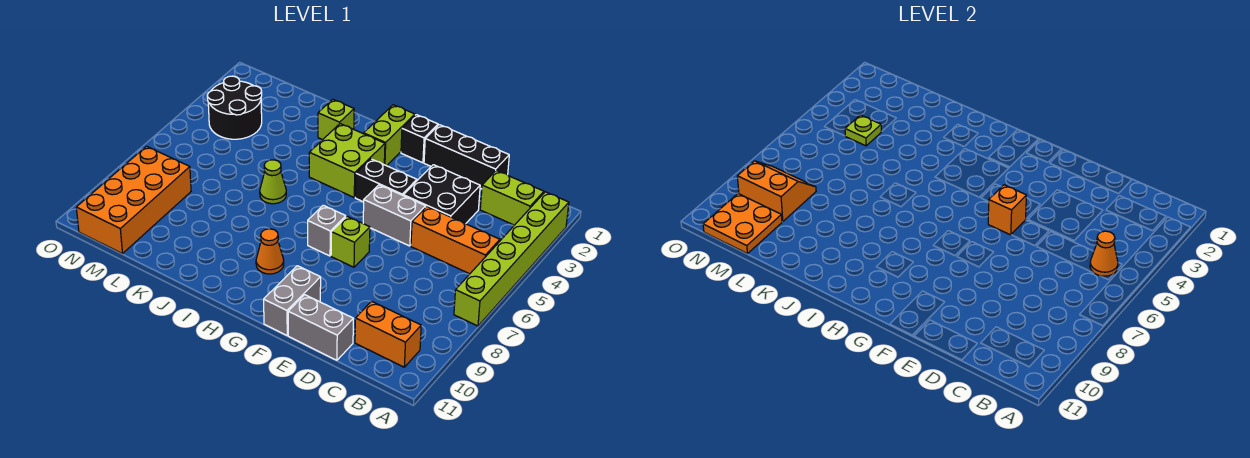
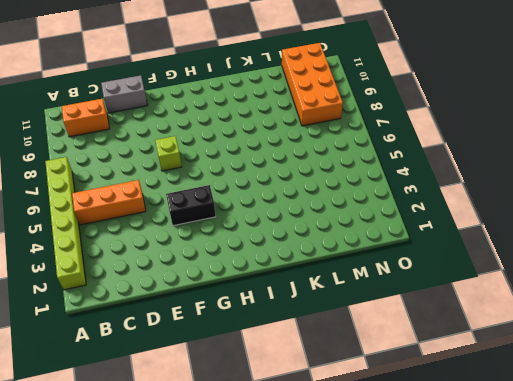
none -> lime brick B2:C2 level 1
none -> black brick D1:F1 level 1
none -> black brick D3:E4 level 1

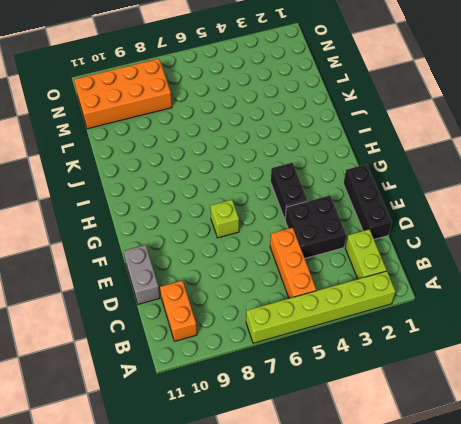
none -> grey brick E5:F5 level 1
none -> grey brick F10:F11 level 1
none -> black brick G1 level 1

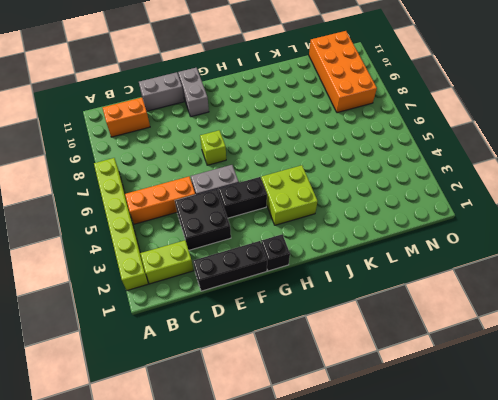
none -> grey brick G7 level 1
none -> lime brick H1:H2 level 1
none -> orange cone H9 level 1

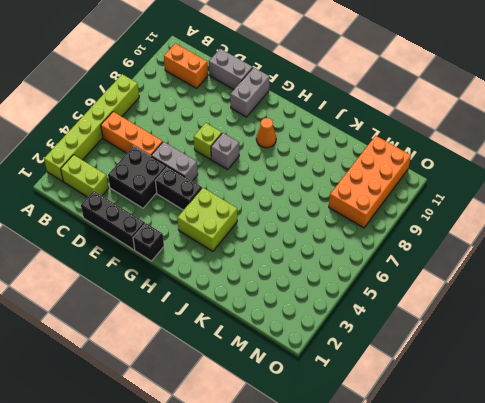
none -> lime brick H1:H2 level 1
none -> lime brick J2 level 1
none -> lime cone J6 level 1

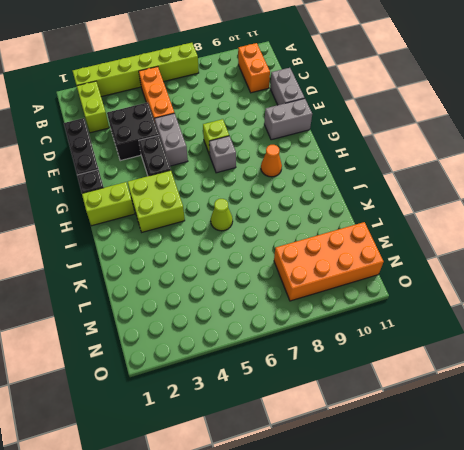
none -> lime brick J2 level 1
none -> black round brick M3:N4 level 1
none -> orange cone B5 level 2

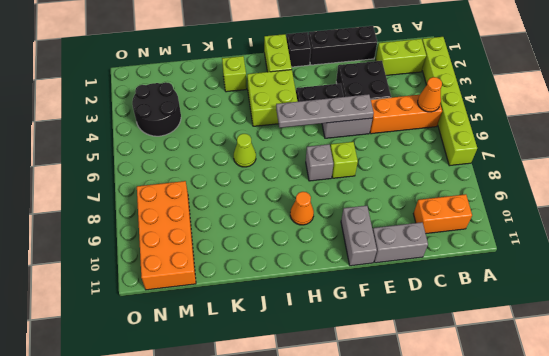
grey plate E5:H5 level 2 -> orange brick F5 level 2
none -> lime plate M4 level 2
none -> orange slope M8:N9 level 2 top 9
none -> orange plate M10:N11 level 2

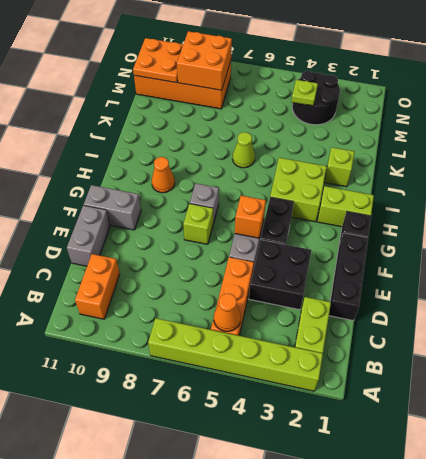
orange brick M8:N9 level 2 -> orange slope M8:N9 level 2 top 9

